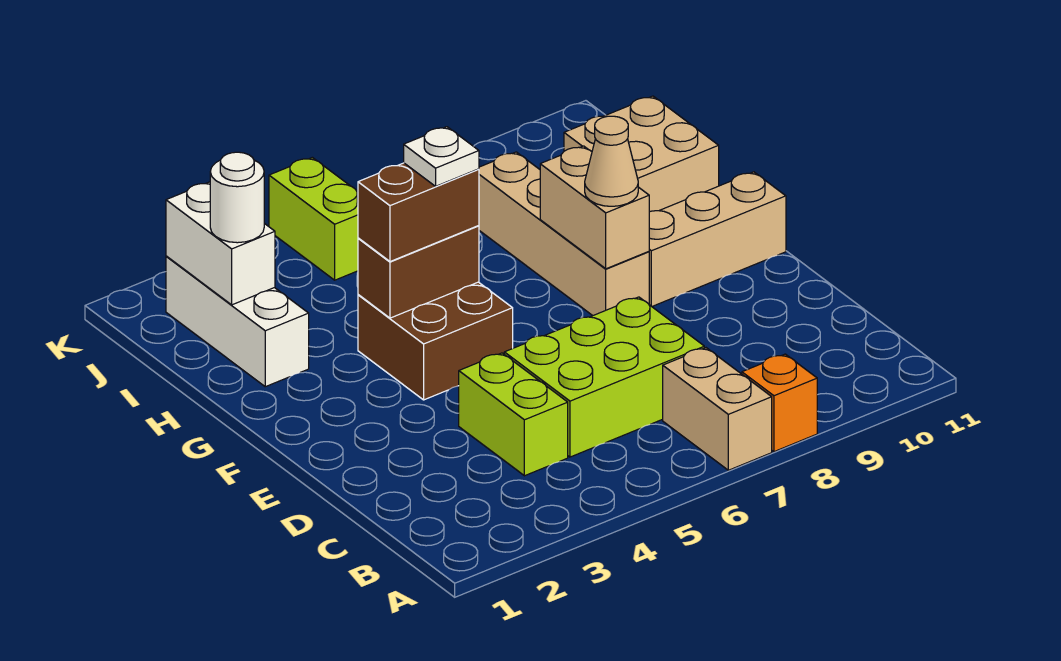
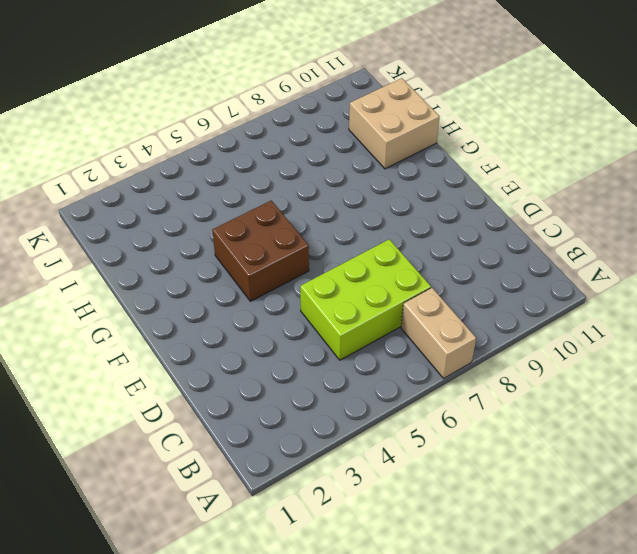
none -> orange brick A8 level 1
none -> lime brick C4:D4 level 1
none -> tan brick F8:I8 level 1

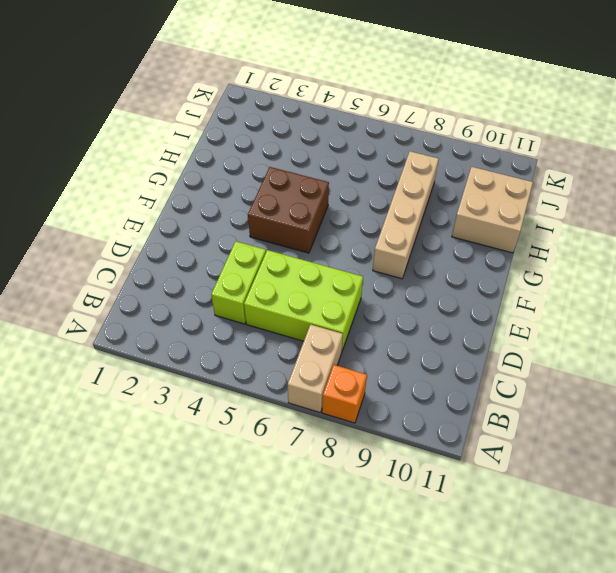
none -> tan brick F9:F11 level 1
none -> white brick H2:J2 level 1
none -> lime brick J5:K5 level 1

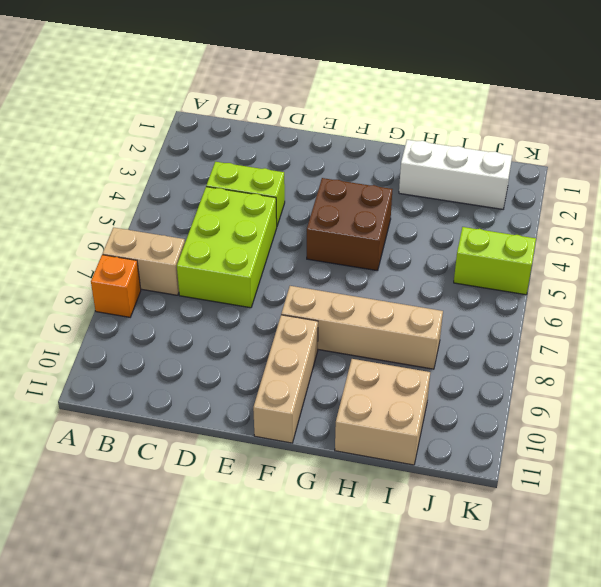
none -> tan brick F8:G8 level 2
none -> brown brick G4:G5 level 2
none -> white brick I2:J2 level 2

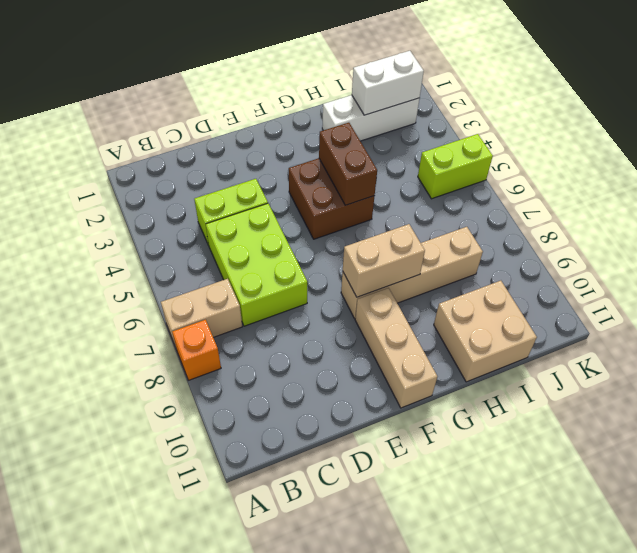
none -> tan cone F8 level 3
none -> brown brick G4:G5 level 3
none -> white round brick I2 level 3

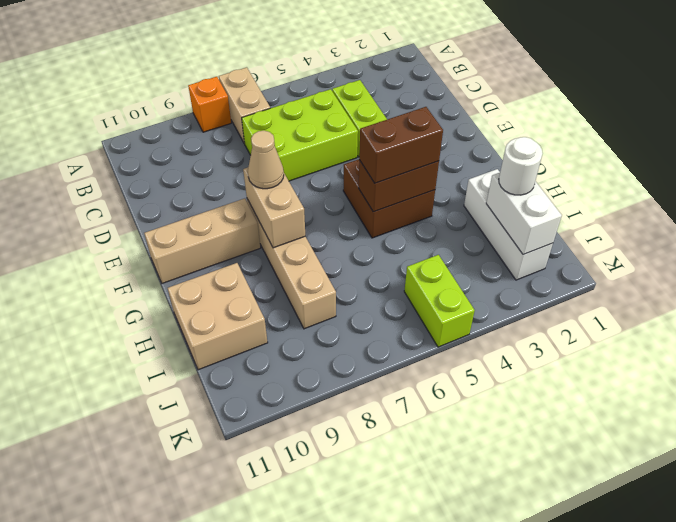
none -> white plate G5 level 4

